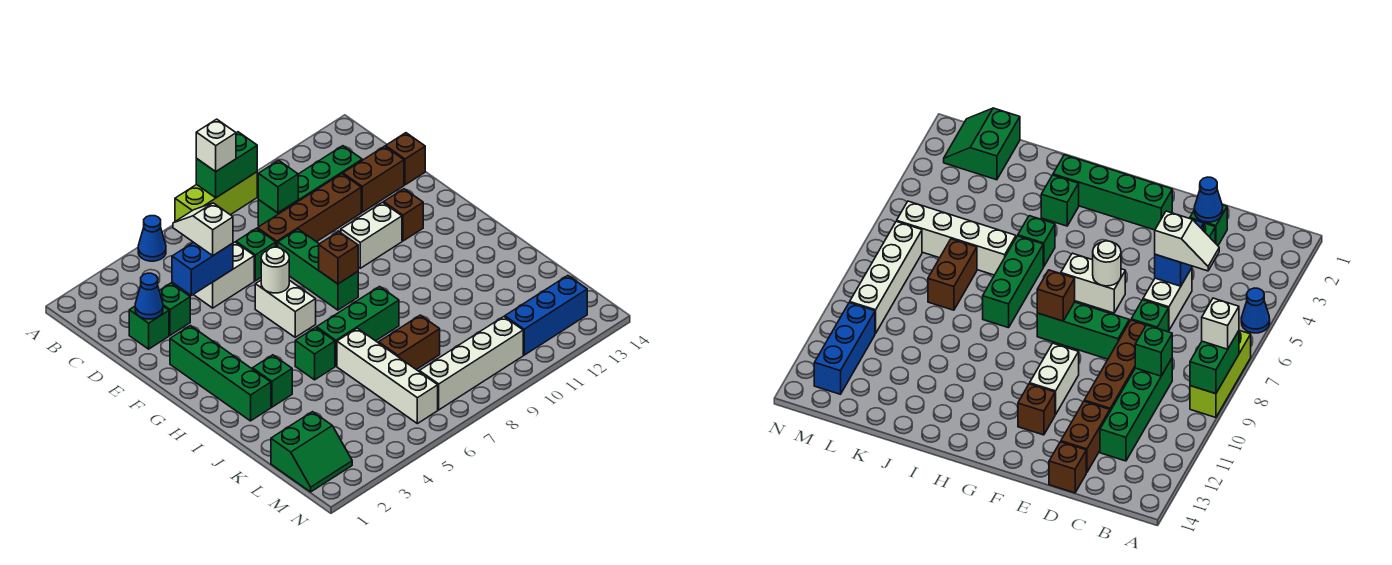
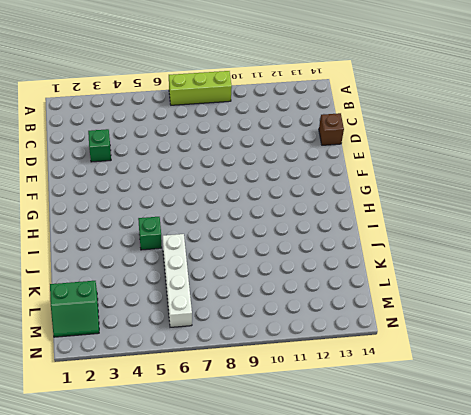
none -> blue cone A5 level 1
none -> green brick C9:C12 level 1
none -> green brick D2 level 1
none -> white brick D5:D6 level 1

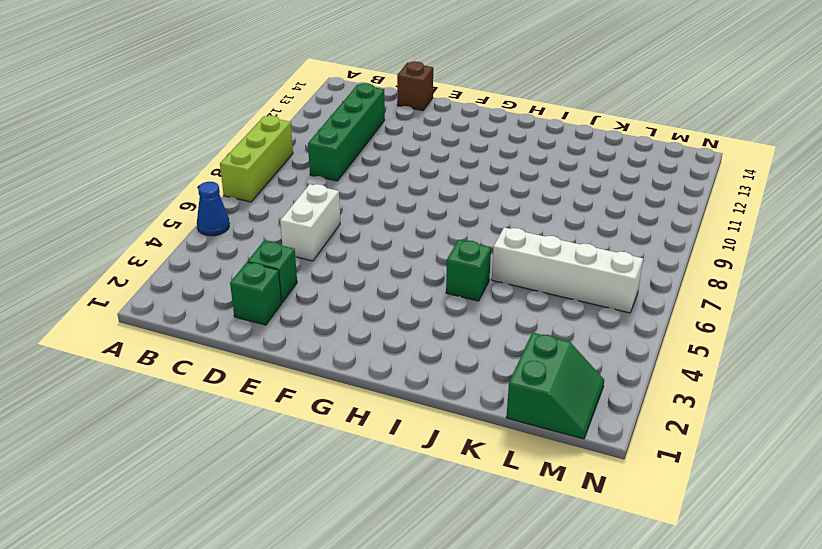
none -> green brick D7 level 1
none -> brown brick D8:D11 level 1
none -> brown brick D12:D13 level 1
none -> green brick E8:G8 level 1

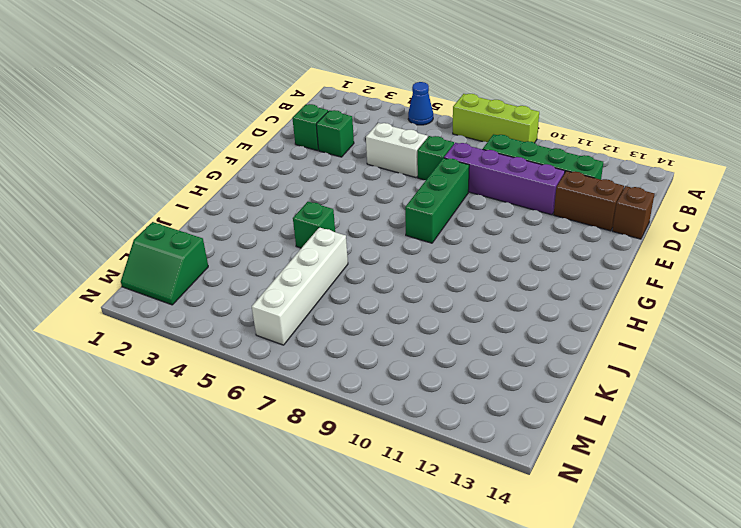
purple brick D8:D11 level 1 -> brown brick D8:D11 level 1
none -> green brick F2:I2 level 1
none -> white brick F6:G6 level 1
none -> white brick F10:F11 level 1
none -> brown brick F12 level 1

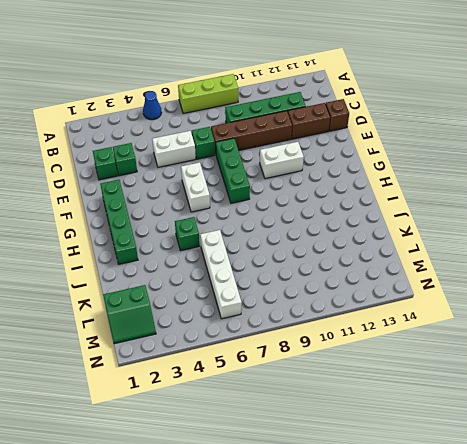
none -> brown brick F12 level 1
none -> green brick I3 level 1
none -> green brick I6:I8 level 1
none -> brown brick K7:K8 level 1

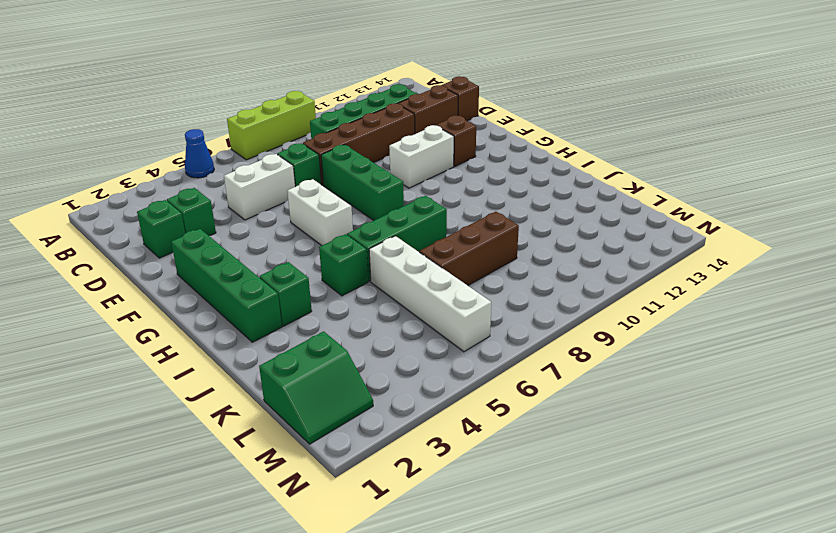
brown brick K7:K9 level 1 -> brown brick K7:K8 level 1
none -> white brick M7:M10 level 1
none -> blue brick M11:M13 level 1
none -> green brick A8:A9 level 2
none -> green brick C9 level 2

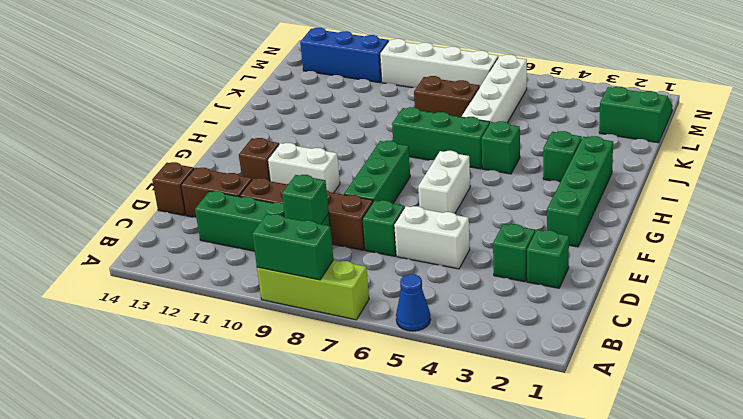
none -> blue cone D2 level 2
none -> blue brick D4:D5 level 2
none -> white round brick F6 level 2
none -> brown brick G8 level 2

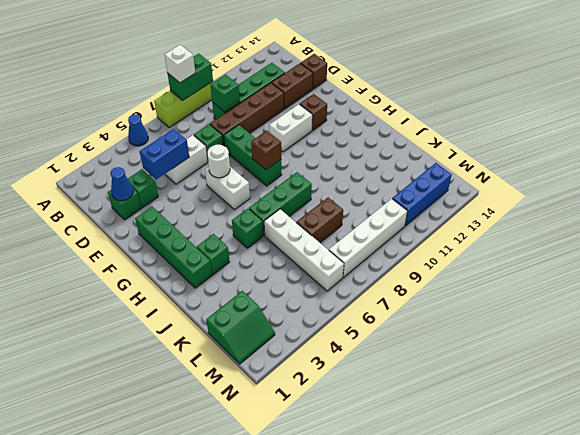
none -> white slope C5:D5 level 3 top D

